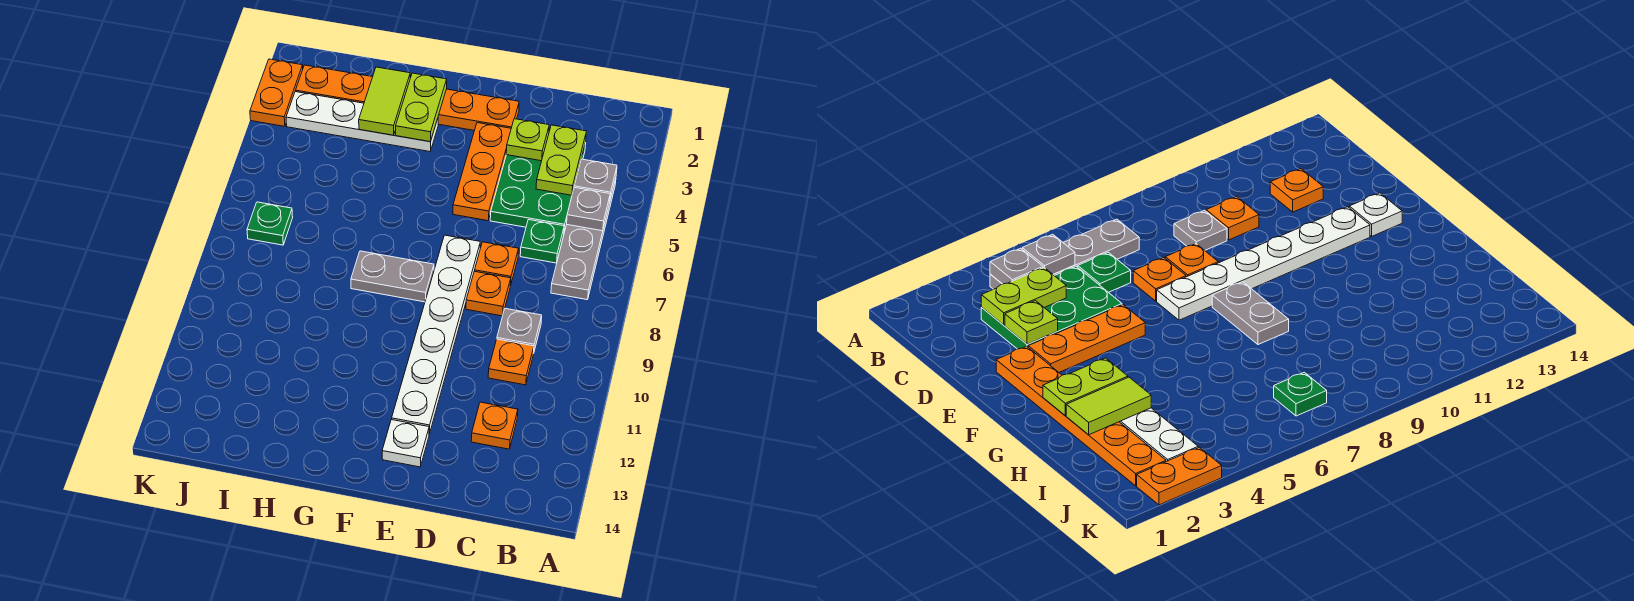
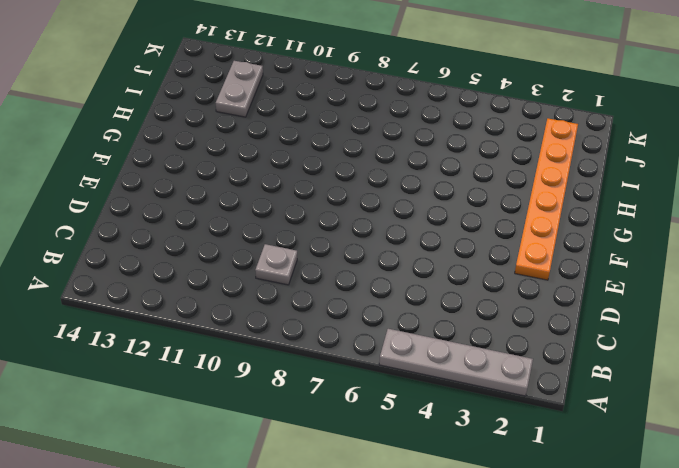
grey plate A2:A5 level 1 -> grey plate B4:B7 level 1
grey plate I12:J12 level 1 -> grey plate F8:G8 level 1
none -> green plate C3:D5 level 1
none -> green plate C6 level 1
none -> orange plate C10 level 1

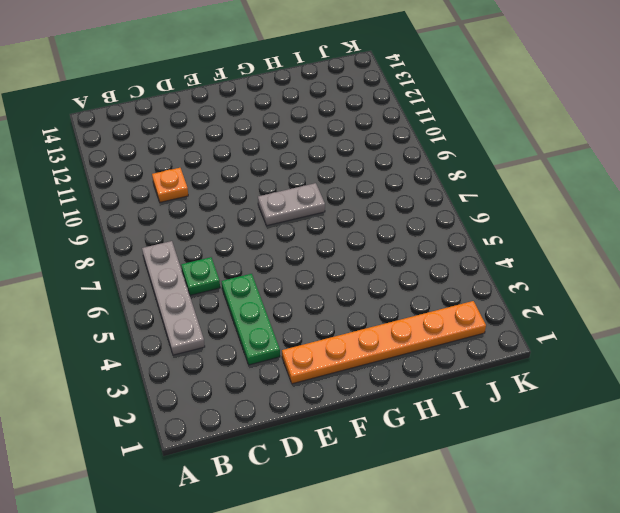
green plate D3:D5 level 1 -> green plate C3:D5 level 1
none -> grey plate C9 level 1
none -> orange plate C12 level 1
none -> orange plate D7 level 1

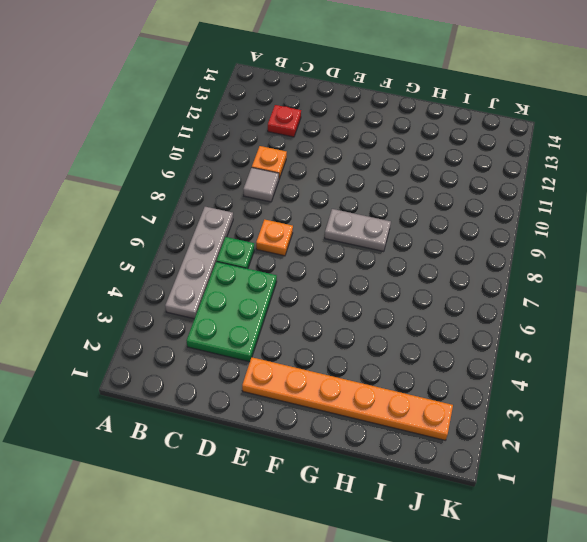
grey tile C9 level 1 -> grey plate C9 level 1
red plate C12 level 1 -> orange plate C12 level 1
none -> orange plate D8 level 1
none -> orange plate E3:E5 level 1
none -> white plate E7:E12 level 1

